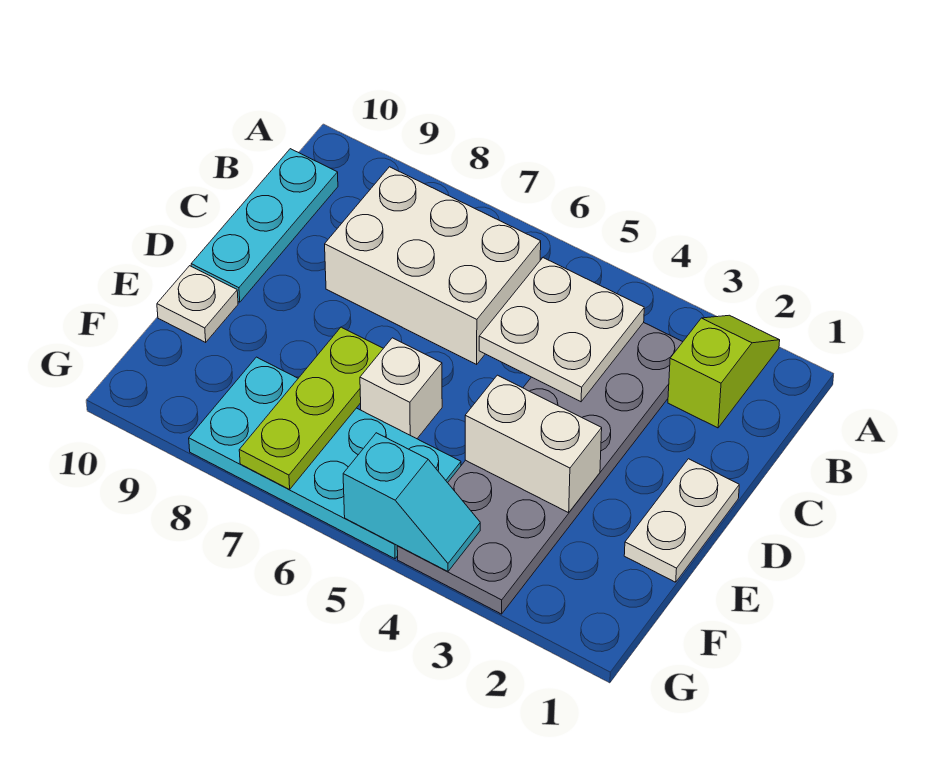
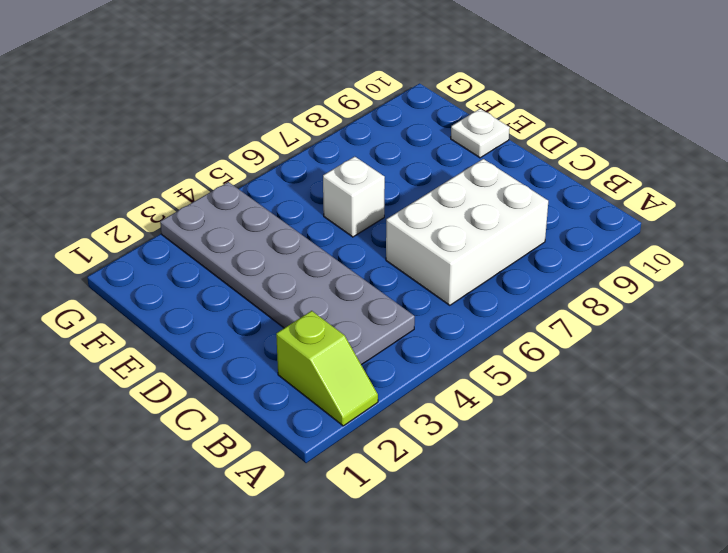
none -> cyan plate B10:D10 level 1
none -> white plate D1:E1 level 1
none -> cyan plate F5:G8 level 1

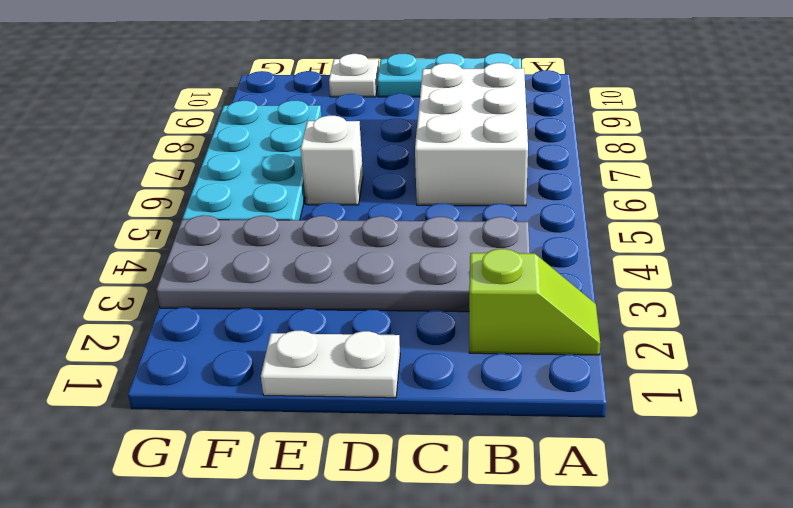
none -> white plate B4:C5 level 2
none -> white brick E3:E4 level 2
none -> lime plate E7:G7 level 2

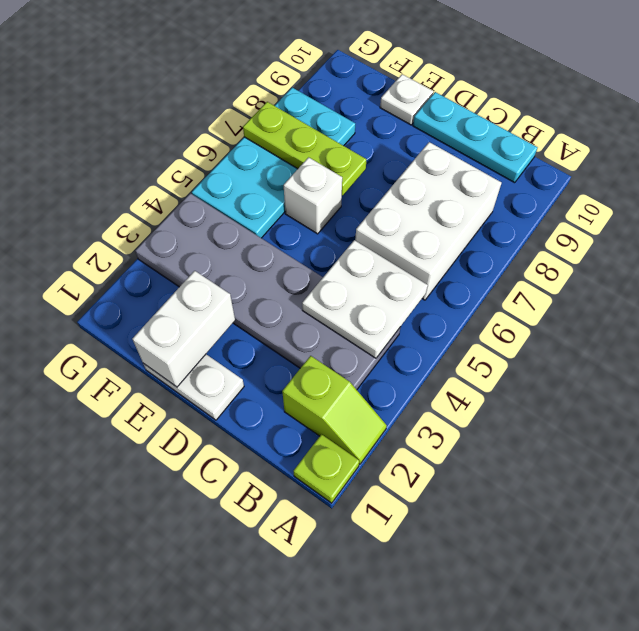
lime plate A1 level 1 -> none
white brick E1:E2 level 2 -> white brick E3:E4 level 2
none -> cyan slope G4:G5 level 2 top 5

